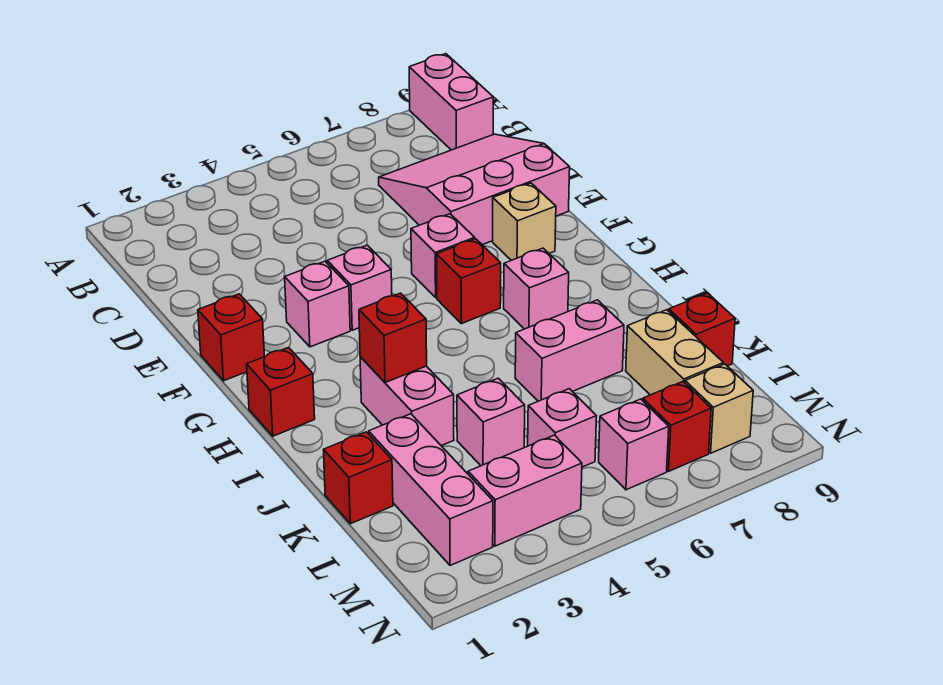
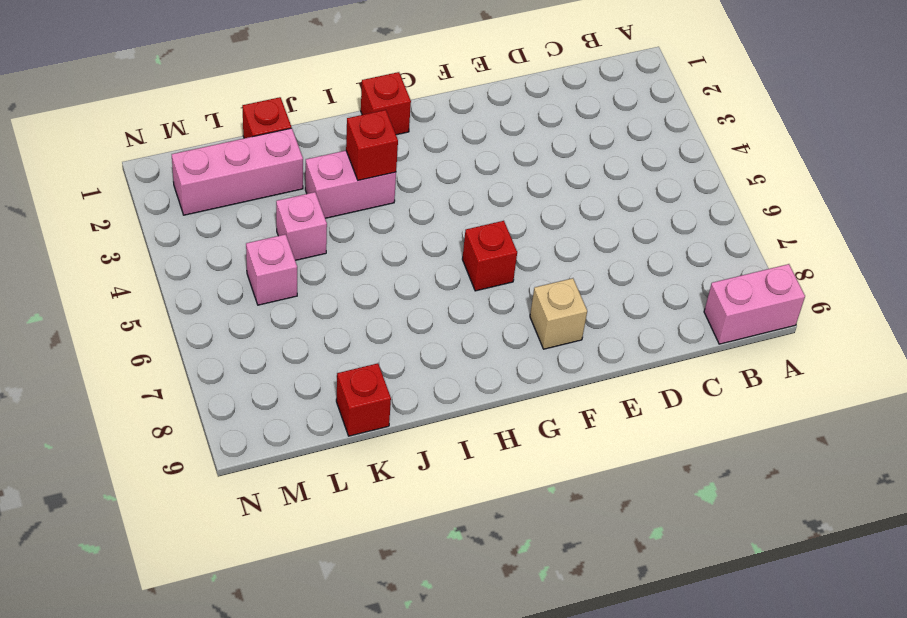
none -> pink slope C7:E9 level 1 top E
none -> red brick F1 level 1
none -> pink brick F3 level 1

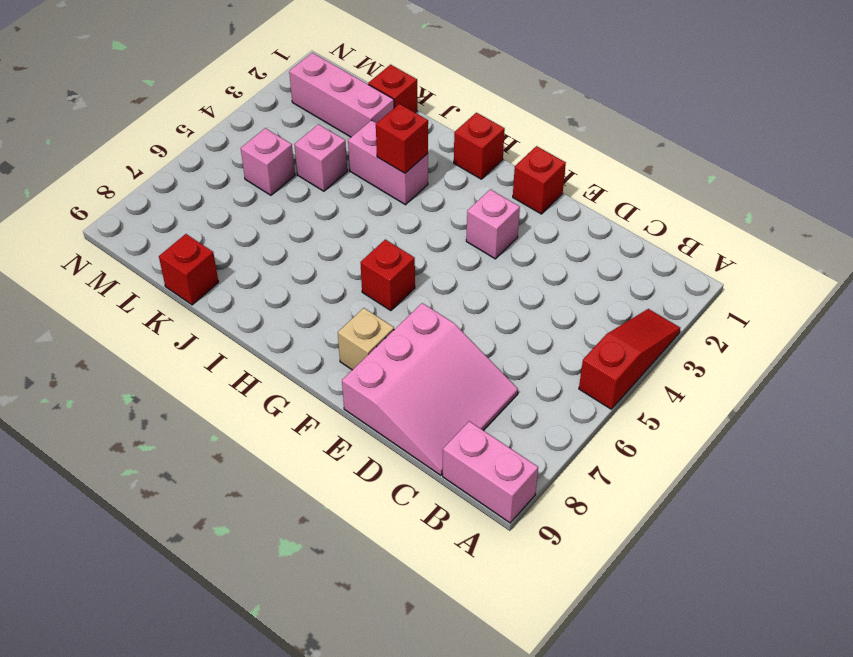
red slope A3:A5 level 1 top 5 -> none
none -> pink brick F4 level 1
none -> pink brick F6 level 1
none -> pink brick H7 level 1

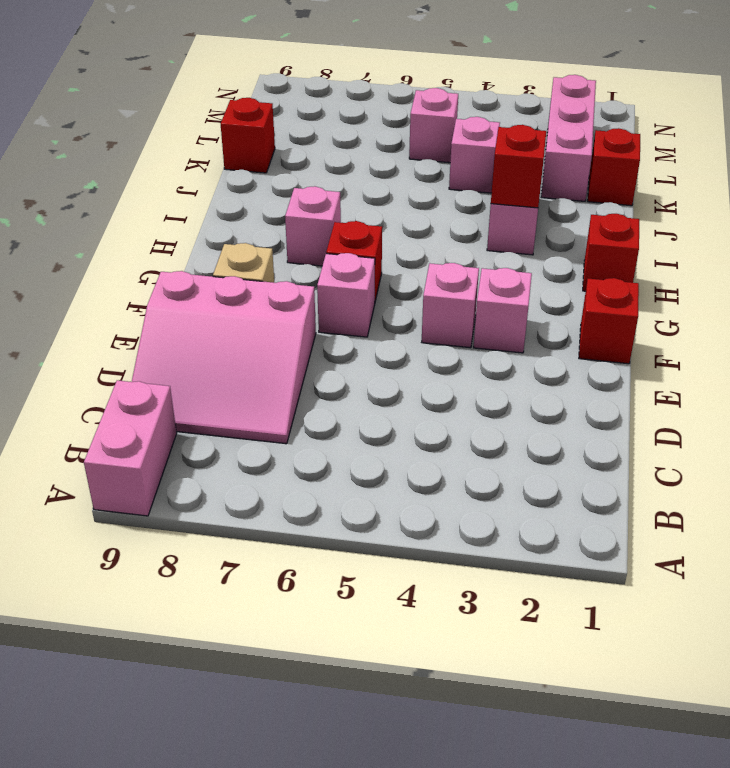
none -> pink brick J6:J7 level 1
none -> tan brick K8:L8 level 1
none -> pink brick M3:M4 level 1

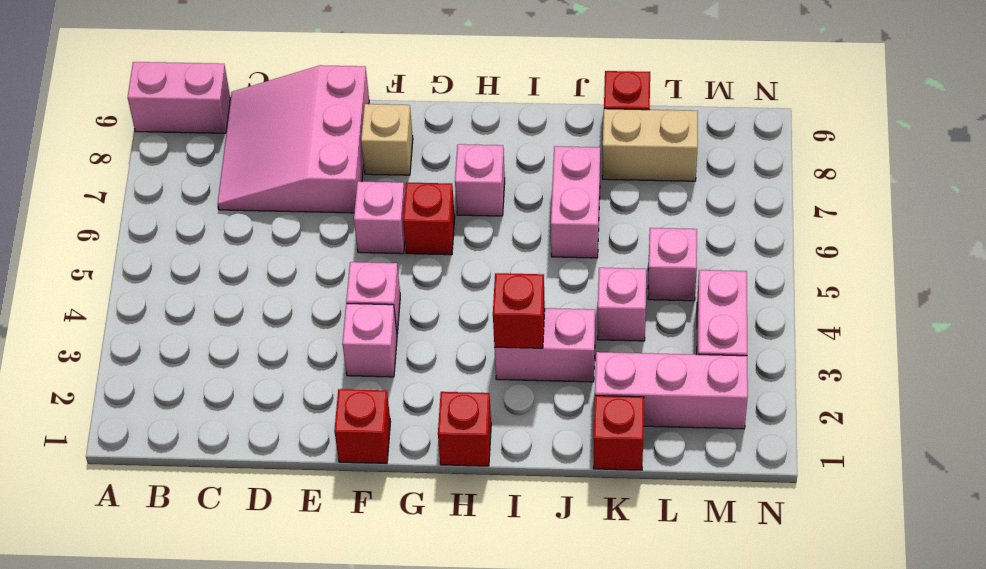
none -> pink brick M6 level 1
none -> red brick M7 level 1
none -> tan brick M8 level 1

